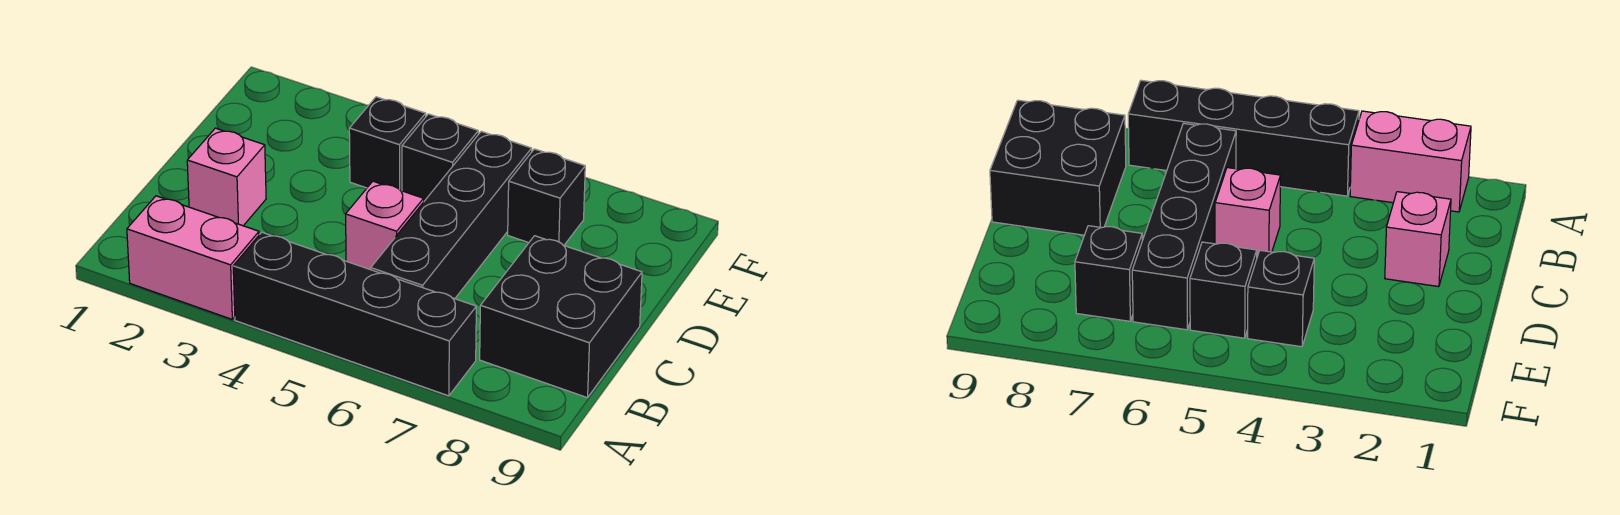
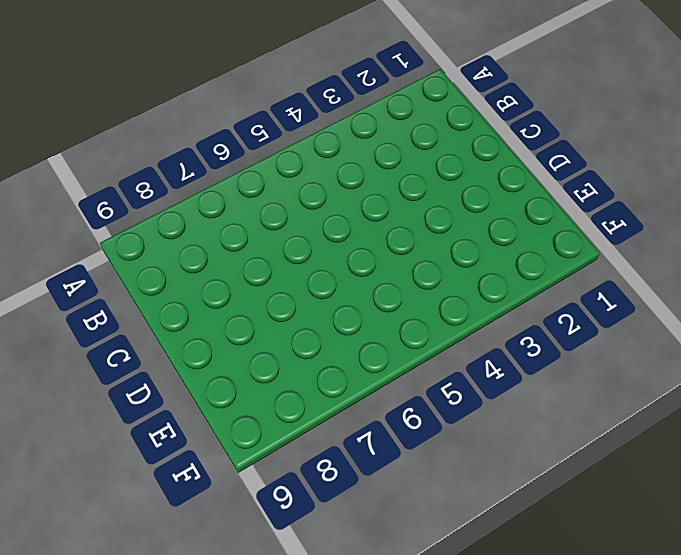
none -> pink brick A2:A3 level 1
none -> black brick A4:A7 level 1

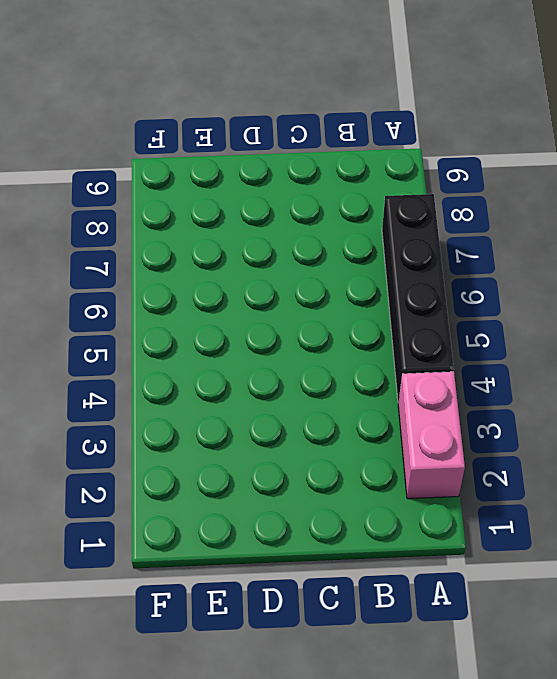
none -> black brick B6:E6 level 1
none -> black brick B8:C9 level 1

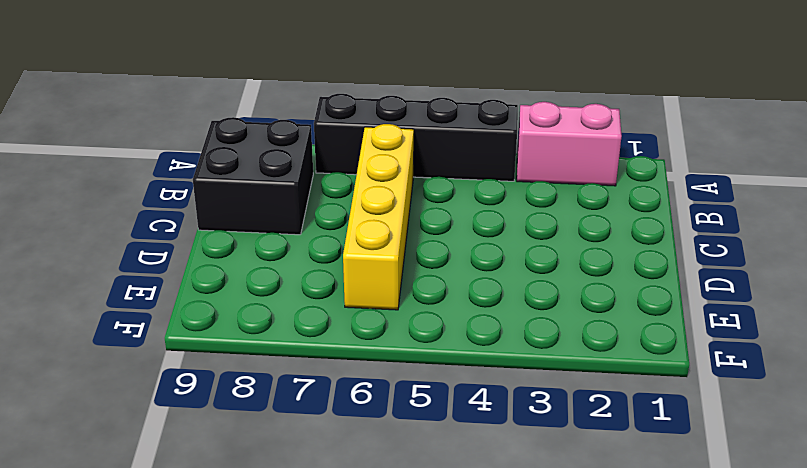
yellow brick B6:E6 level 1 -> black brick B6:E6 level 1
none -> pink brick C2 level 1
none -> pink brick C5 level 1

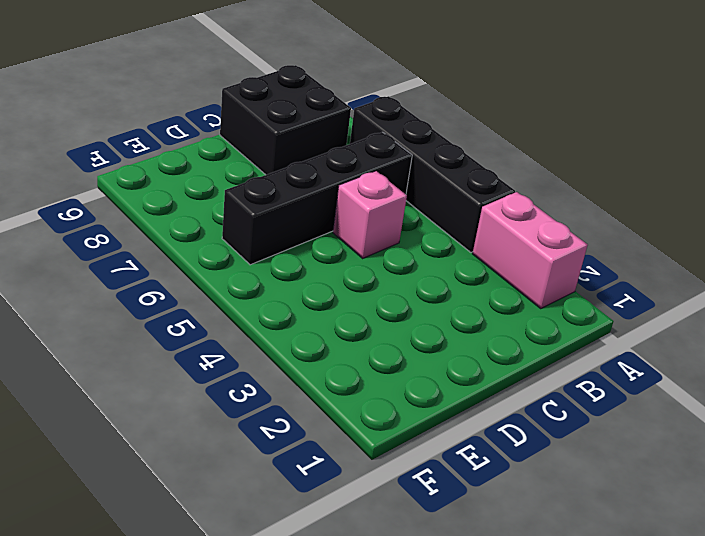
none -> pink brick C2 level 1
none -> black brick E4 level 1

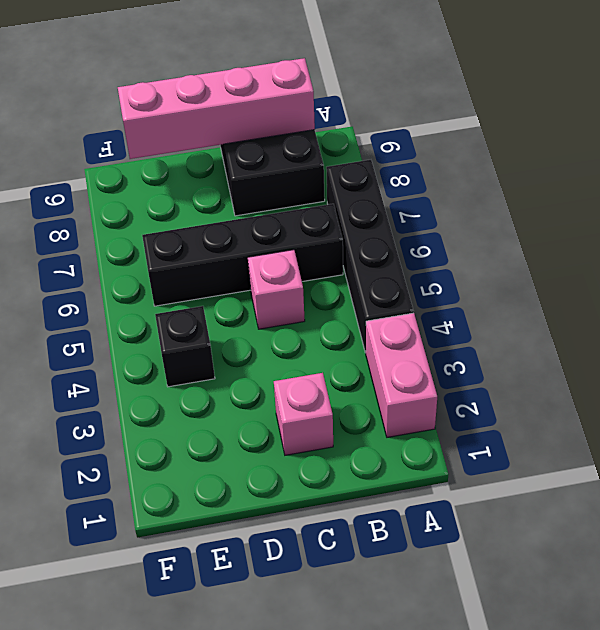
pink brick B9:E9 level 2 -> none
none -> black brick E5 level 1
none -> black brick E7 level 1

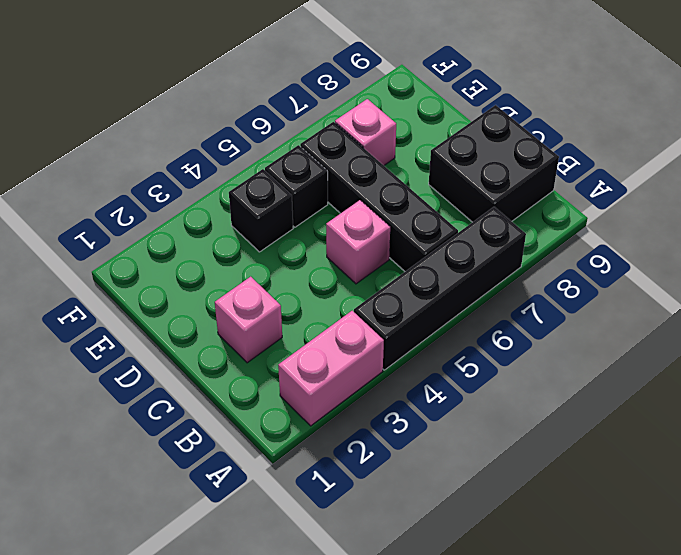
pink brick E7 level 1 -> black brick E7 level 1

